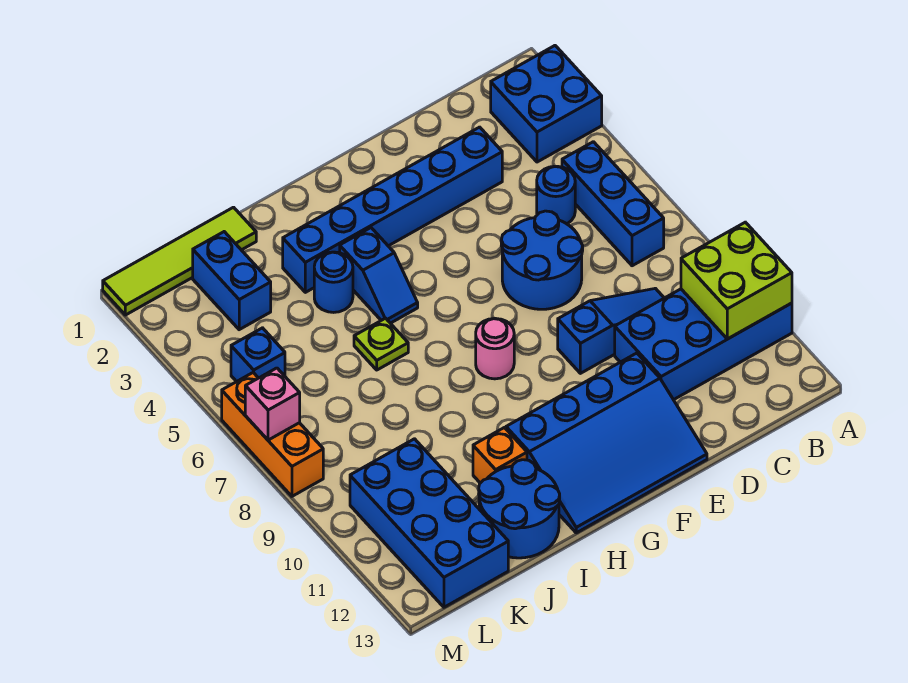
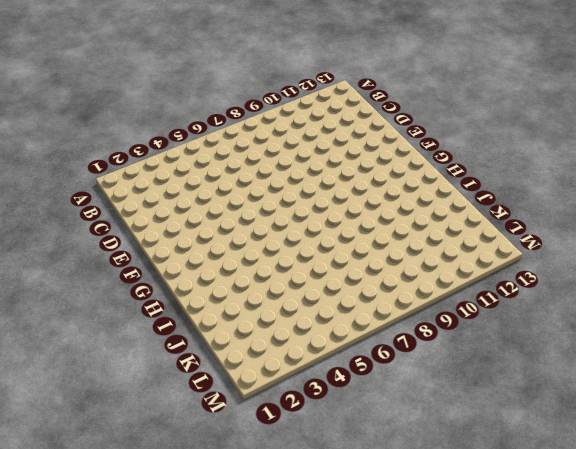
none -> blue brick A2:B3 level 1
none -> blue brick A10:D11 level 1
none -> blue brick B5:B7 level 1

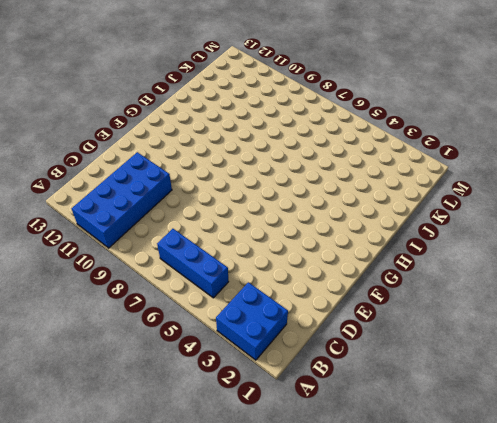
none -> blue round brick C5 level 1
none -> blue slope C9:E9 level 1 top E
none -> blue brick D3:I3 level 1

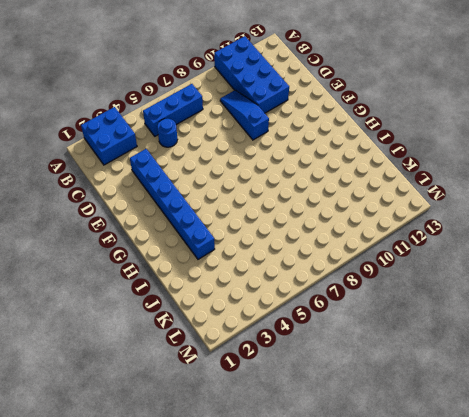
none -> blue round brick D6:E7 level 1
none -> blue slope E11:H13 level 1 top 11
none -> pink round brick G8 level 1

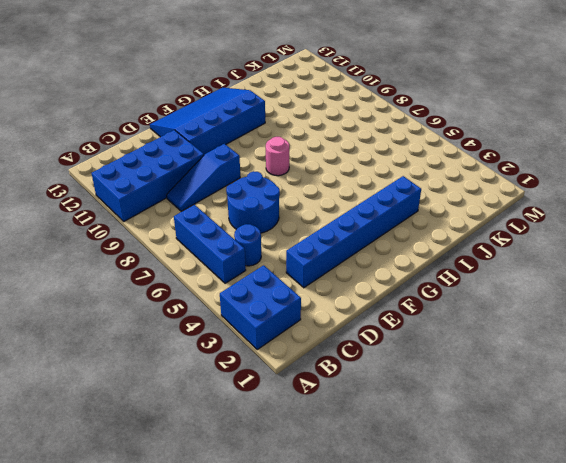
none -> blue slope H4:H5 level 1 top 4
none -> blue round brick I4 level 1
none -> lime plate I6 level 1

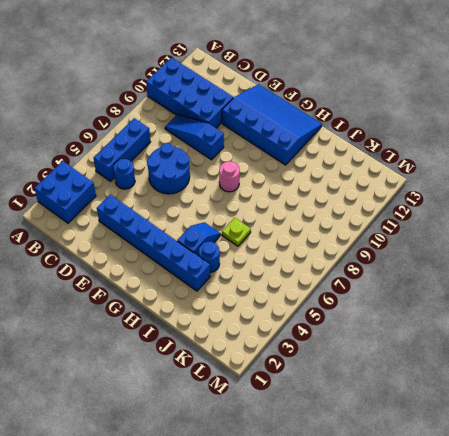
none -> orange brick I11 level 1
none -> blue round brick I12:J13 level 1
none -> lime tile J1:M1 level 1

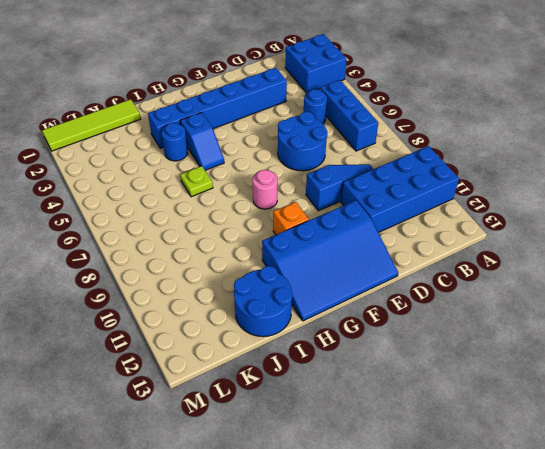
orange brick G10 level 1 -> orange brick I11 level 1
none -> blue brick K2:K3 level 1
none -> blue brick K10:L13 level 1
none -> blue brick L5 level 1

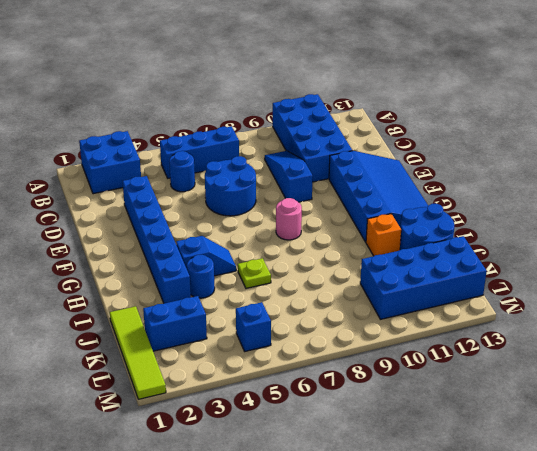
none -> orange brick M6:M8 level 1
none -> lime brick A10:B11 level 2
none -> pink brick M7 level 2

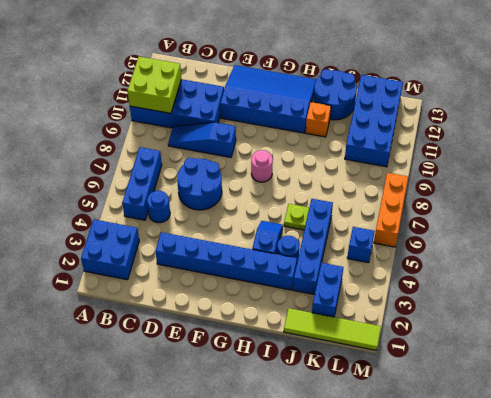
blue brick J3:J6 level 1 -> none
none -> pink brick M7 level 2

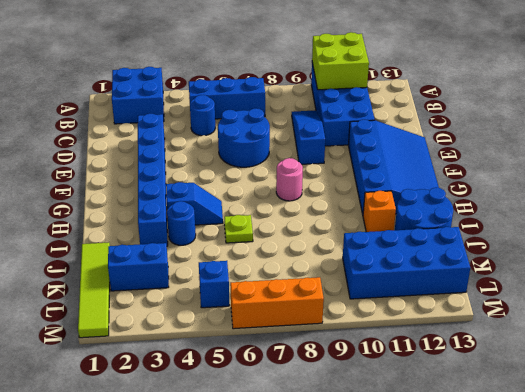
none -> pink brick M7 level 2

